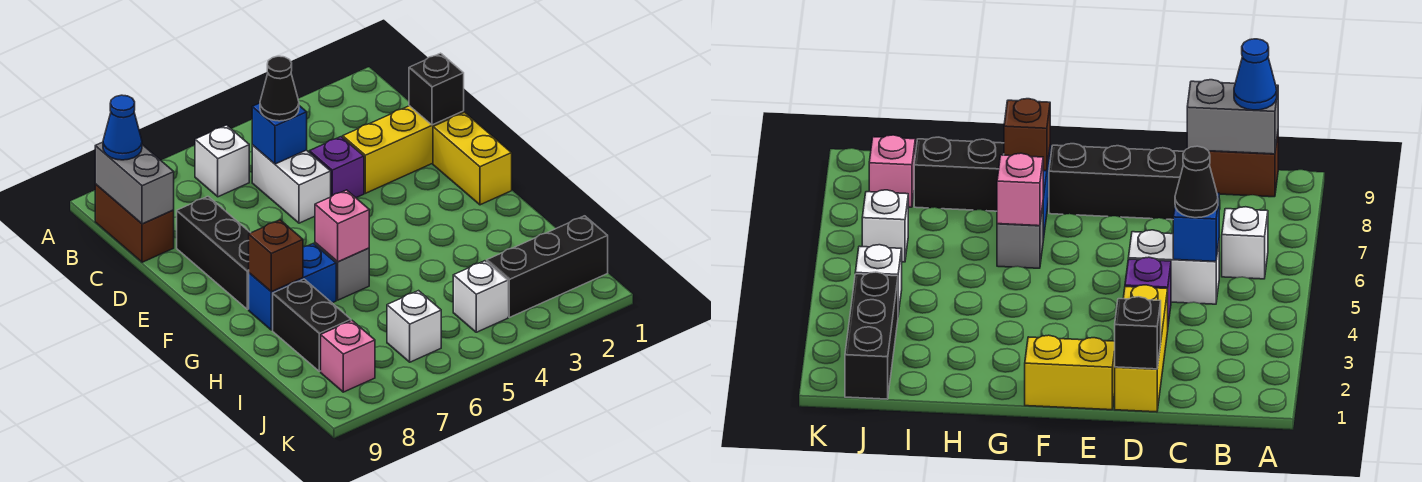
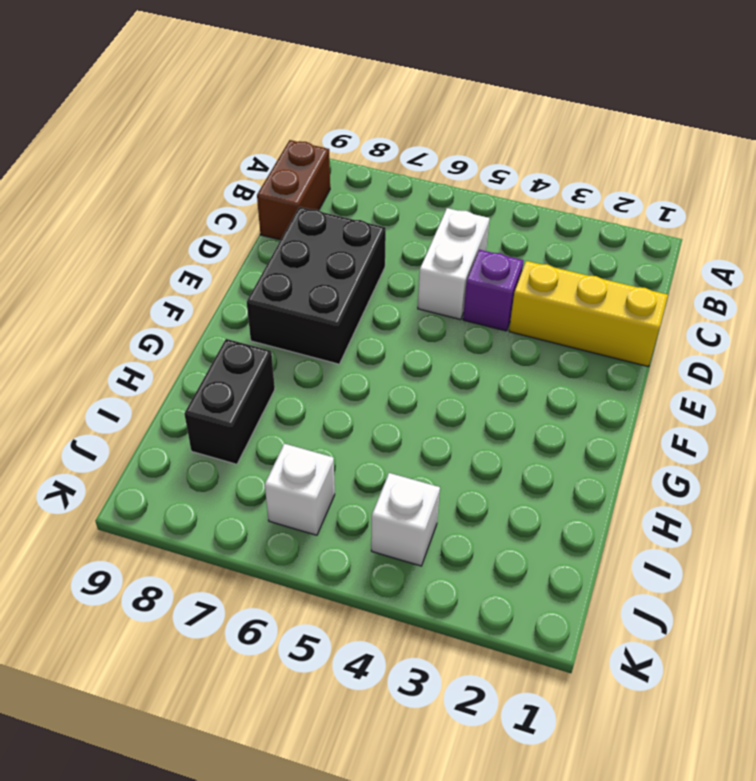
black brick D7:F8 level 1 -> black brick D8:F8 level 1
none -> white brick B6 level 1
none -> yellow brick E1:F1 level 1
none -> grey brick G6 level 1

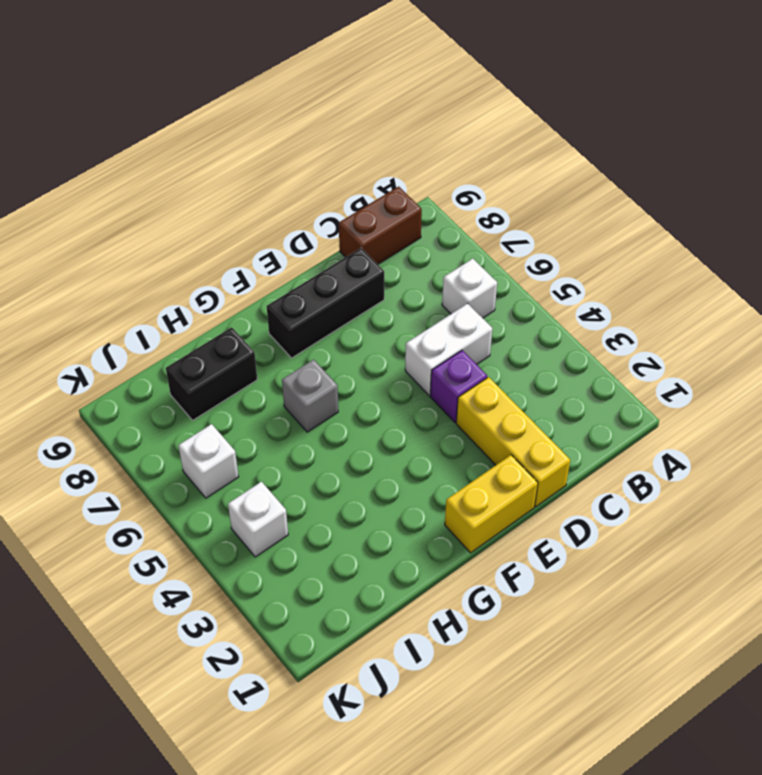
none -> blue brick G7:G8 level 1
none -> black brick J1:J3 level 1
none -> pink brick J8 level 1

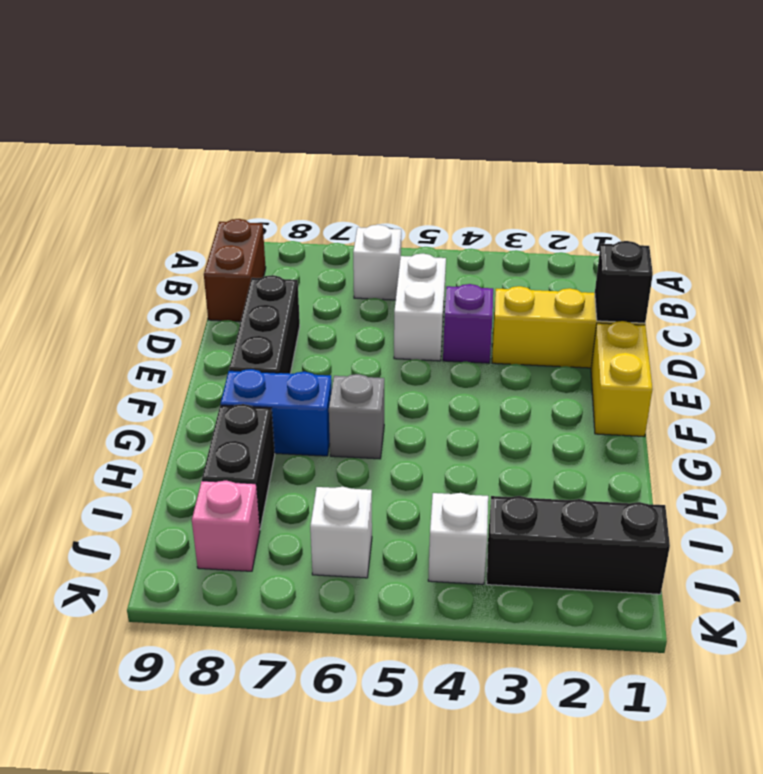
none -> grey brick B9:C9 level 2
none -> blue brick C5 level 2
none -> pink brick G6 level 2

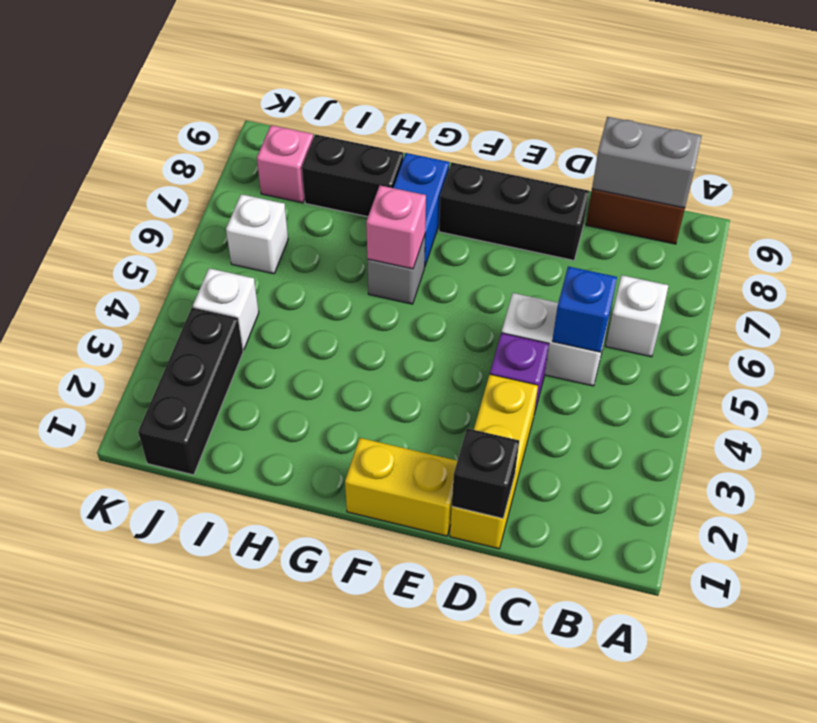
none -> brown brick G8 level 2
none -> blue cone B9 level 3
none -> black cone C5 level 3

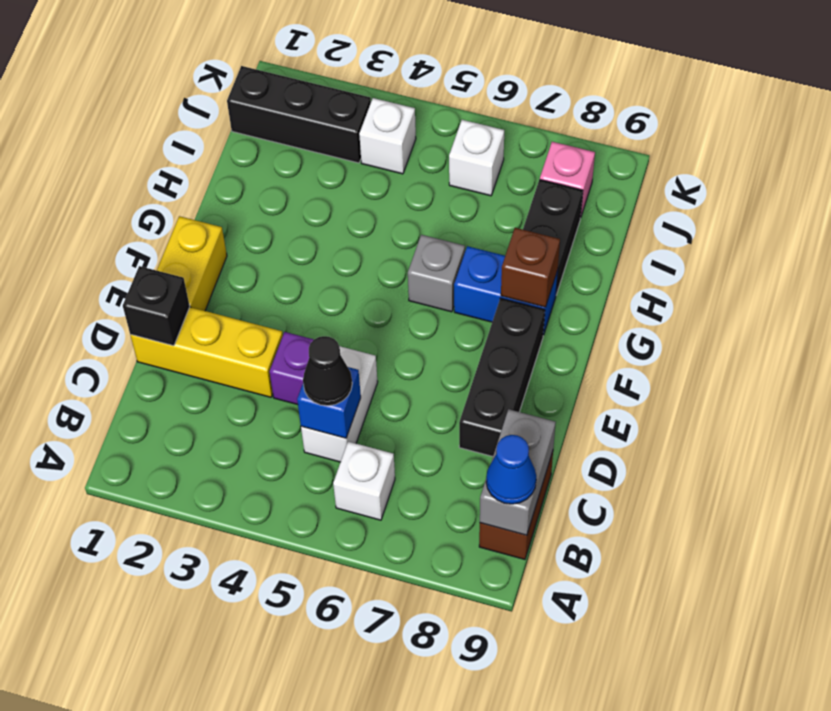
none -> pink brick G6 level 2

